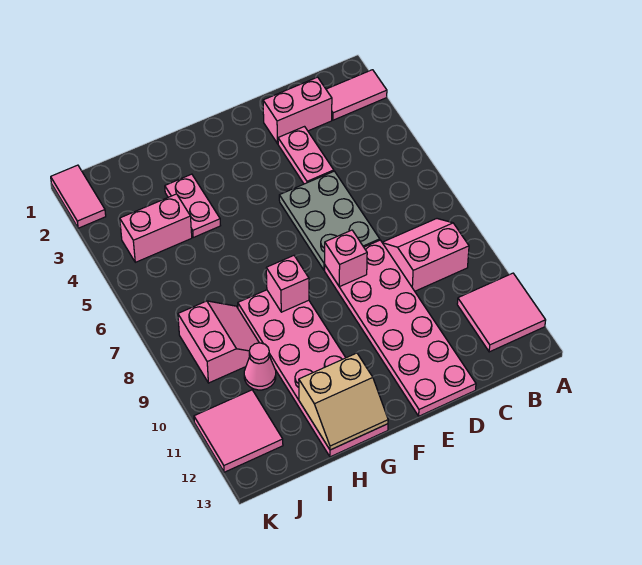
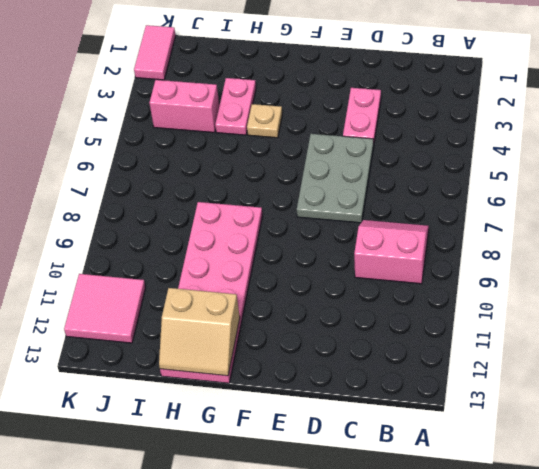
tan plate G4 level 1 -> none
none -> pink tile A2:B2 level 1
none -> pink tile A11:B12 level 1
none -> pink brick C2:D2 level 1

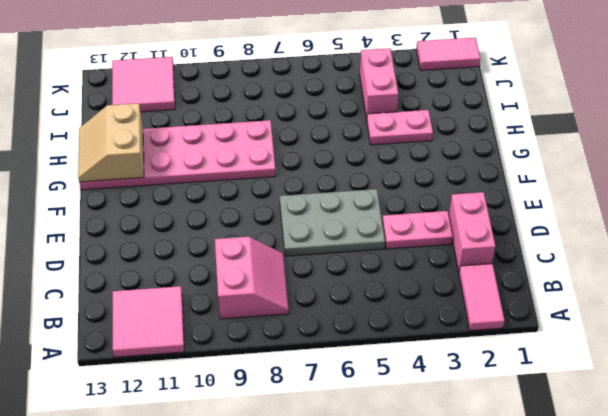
none -> pink plate D8:E13 level 1
none -> pink slope I8:J9 level 1 top J
none -> pink cone I10 level 1

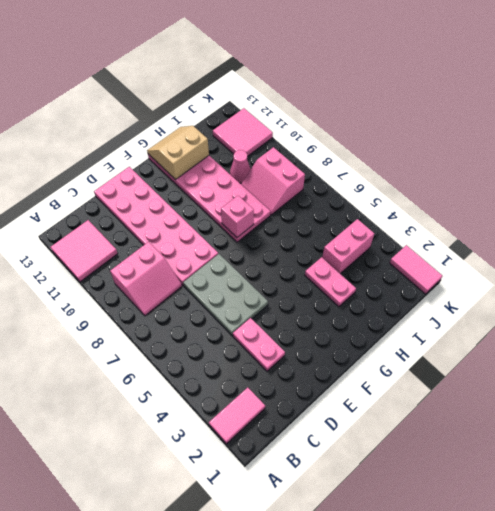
none -> pink brick C2:D2 level 1
none -> pink brick E8 level 2

